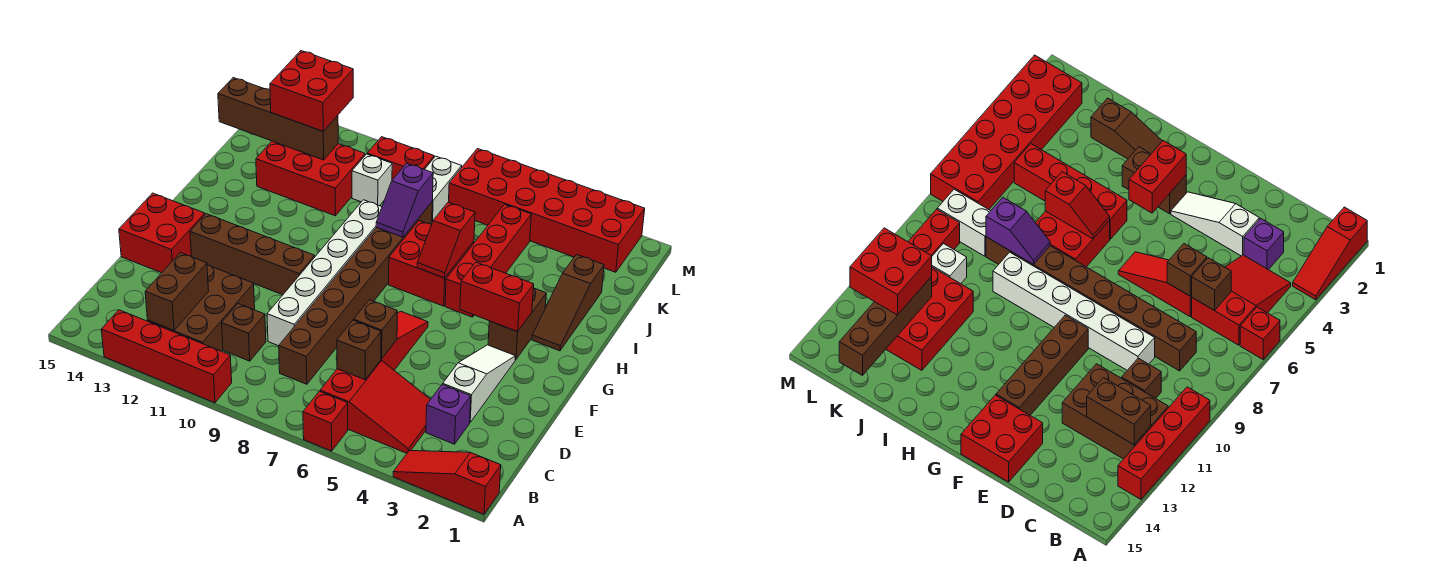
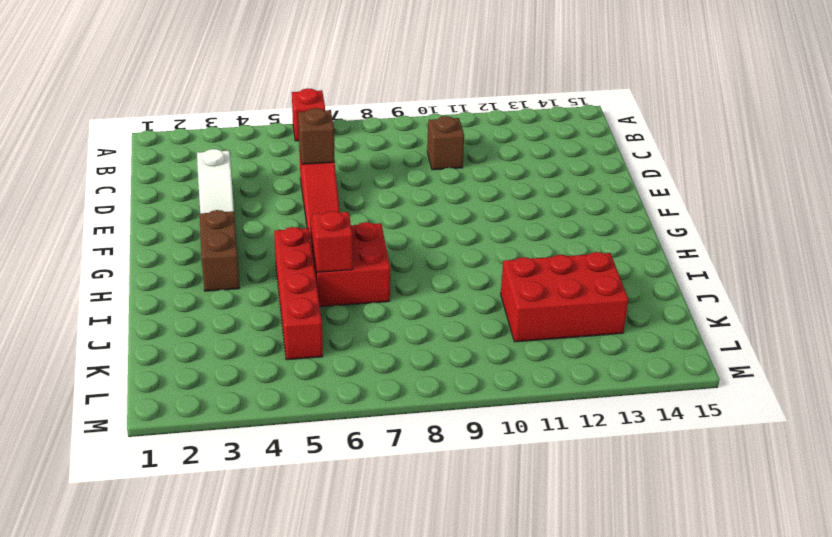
none -> red slope A1:A3 level 1 top 1
none -> red brick A10:A13 level 1
none -> red slope B4:C6 level 1 top 6
none -> brown brick B11:D12 level 1

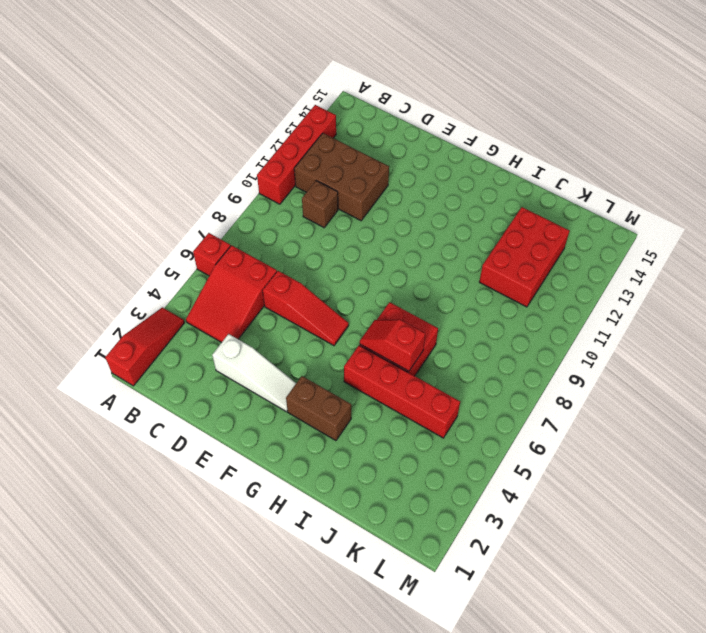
none -> purple brick C3 level 1
none -> brown brick C8:J8 level 1
none -> white brick D9:I9 level 1
none -> red brick E14:F15 level 1

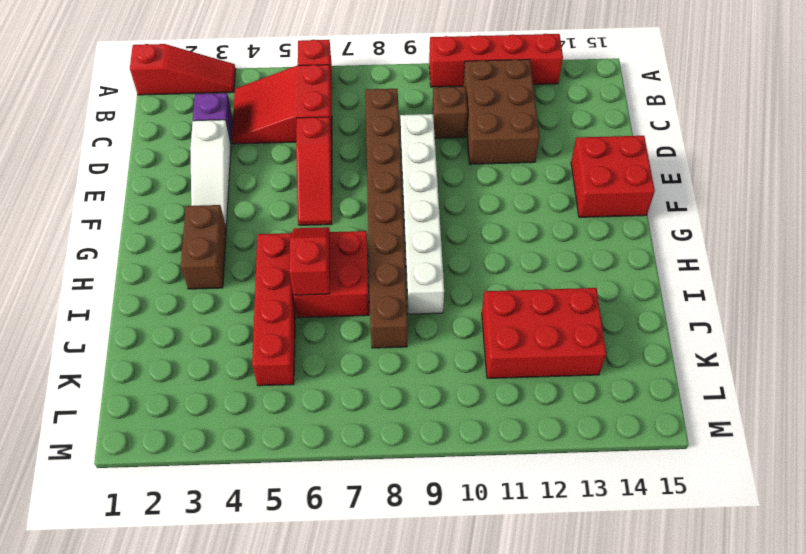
none -> brown brick F10:F13 level 1
none -> brown slope H2:J2 level 1 top J
none -> white brick K8:L8 level 1
none -> white brick K10 level 1

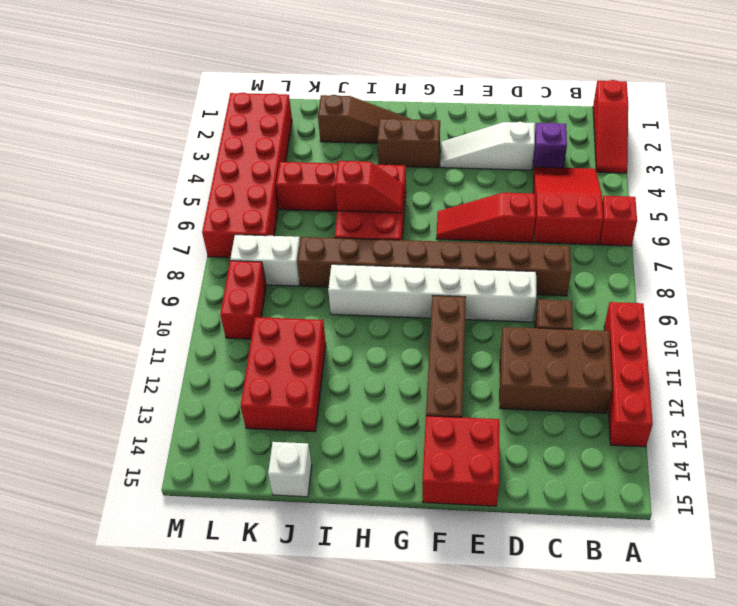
white brick J15 level 1 -> white brick K10 level 1
none -> brown brick B12:C12 level 2
none -> brown brick C6 level 2
none -> brown brick D6 level 2
none -> red brick G3:G4 level 2

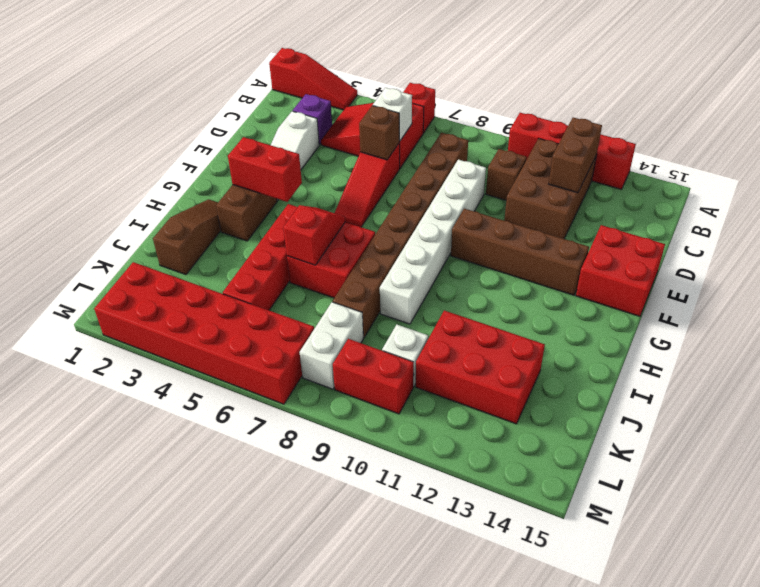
white brick C6 level 2 -> brown brick C6 level 2
none -> purple slope I8:J8 level 2 top J
none -> brown brick K12:K15 level 2
none -> red brick K12:L13 level 3

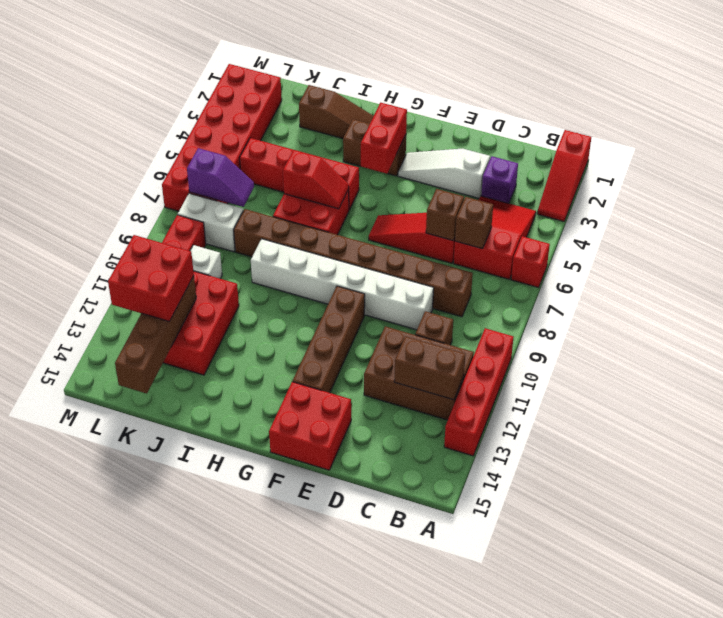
purple slope K7:L7 level 2 top L -> purple slope I8:J8 level 2 top J

